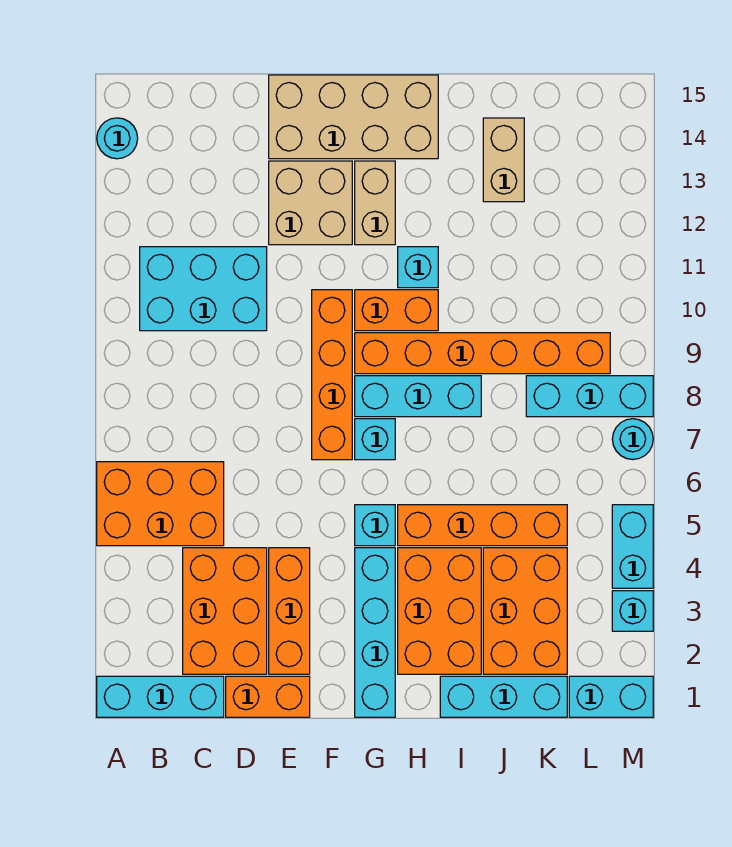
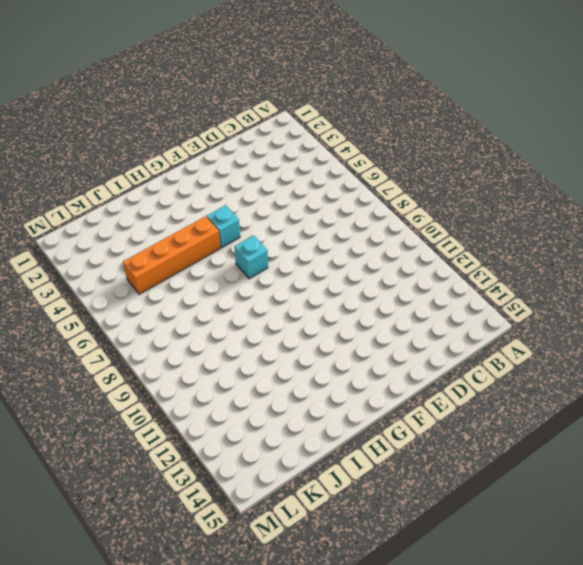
none -> cyan brick A1:C1 level 1
none -> orange brick A5:C6 level 1
none -> cyan round brick A14 level 1

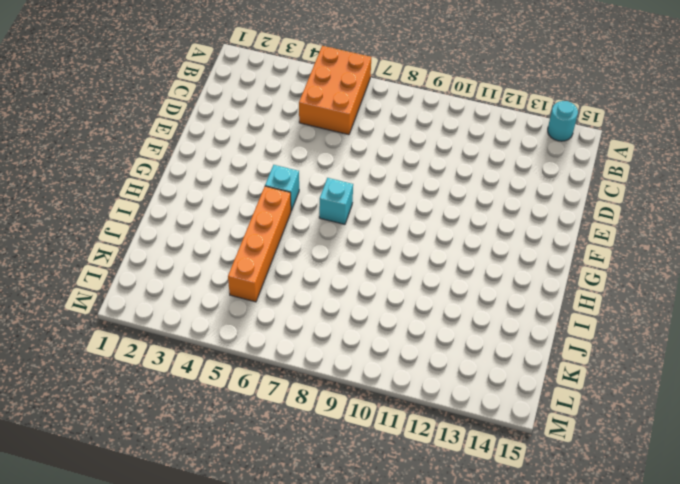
none -> cyan brick A1:C1 level 1
none -> cyan brick B10:D11 level 1
none -> orange brick C2:D4 level 1

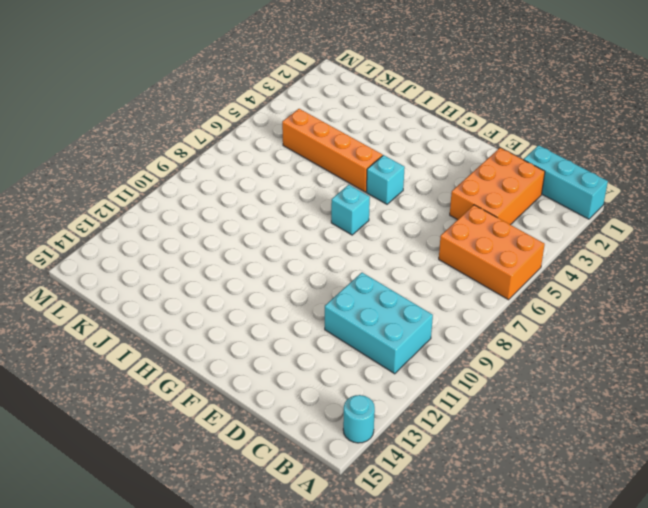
none -> orange brick D1:E1 level 1
none -> orange brick E2:E4 level 1
none -> tan brick E12:F13 level 1

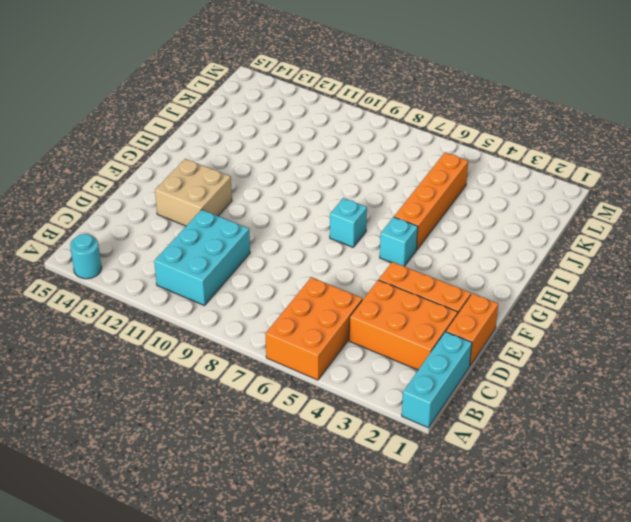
none -> tan brick E14:H15 level 1
none -> orange brick F7:F10 level 1
none -> cyan brick G1:G4 level 1

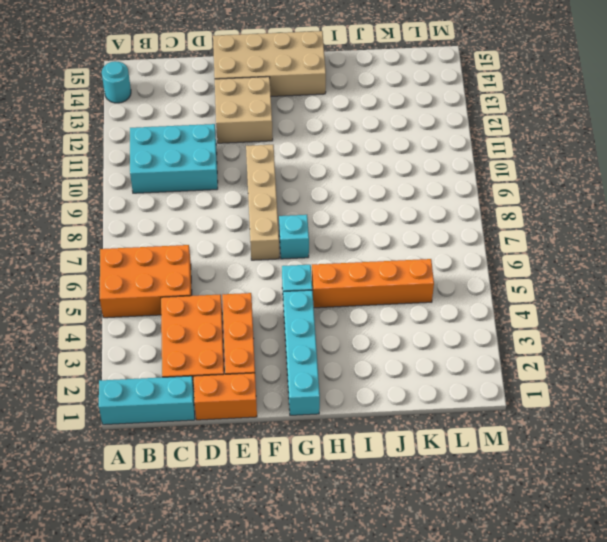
tan brick F7:F10 level 1 -> orange brick F7:F10 level 1
none -> cyan brick G8:I8 level 1
none -> orange brick G9:L9 level 1
none -> orange brick G10:H10 level 1

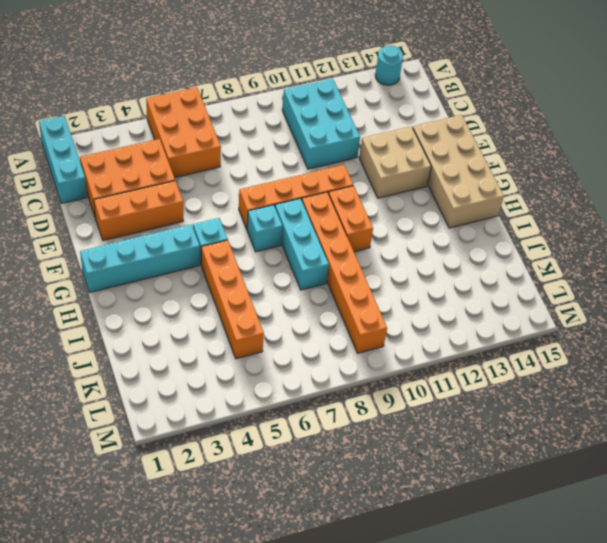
none -> orange brick D1:E1 level 1
none -> tan brick G12:G13 level 1
none -> orange brick H2:I4 level 1

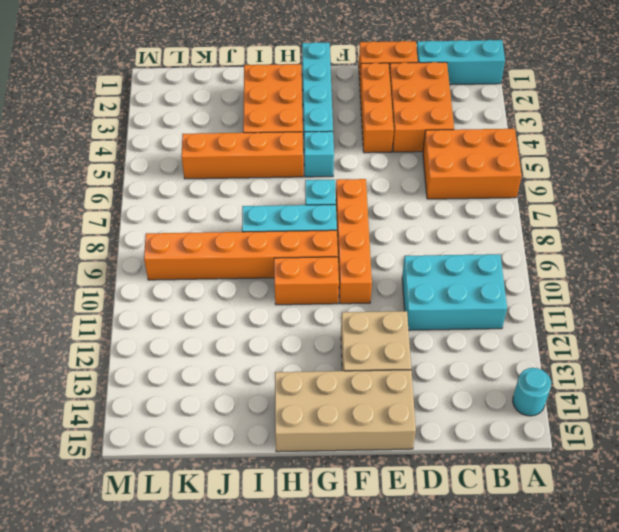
none -> tan brick G12:G13 level 1
none -> cyan brick H11 level 1
none -> cyan brick I1:K1 level 1

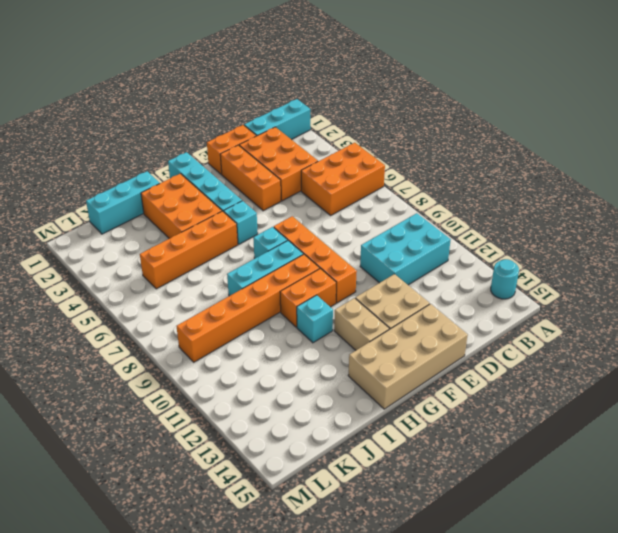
none -> orange brick J2:K4 level 1
none -> tan brick J13:J14 level 1
none -> cyan brick K8:M8 level 1

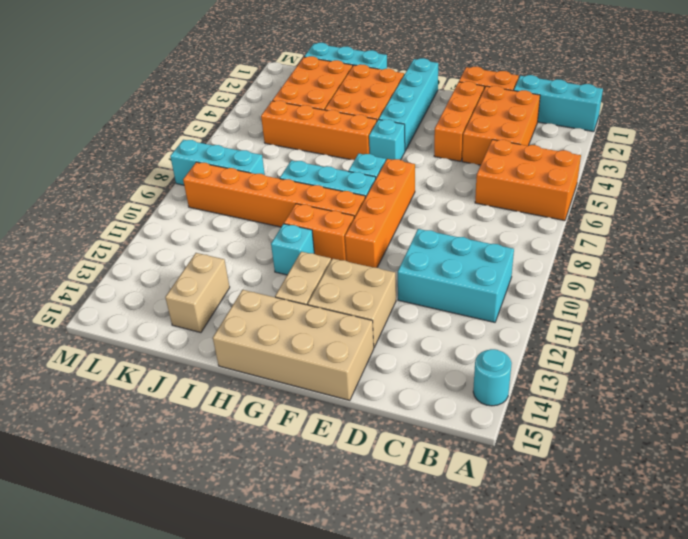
none -> cyan brick L1:M1 level 1
none -> cyan brick M3 level 1
none -> cyan brick M4:M5 level 1

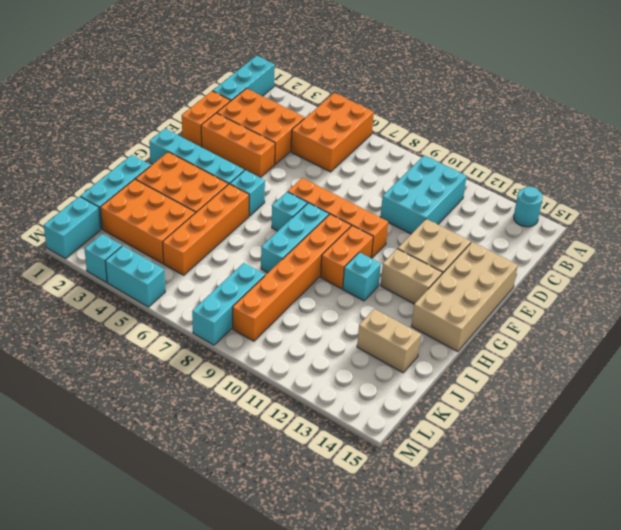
none -> cyan round brick M7 level 1

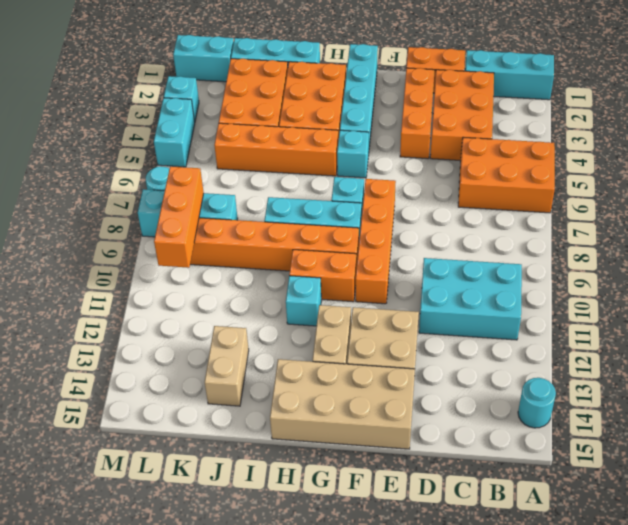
orange brick L8:L10 level 2 -> none

